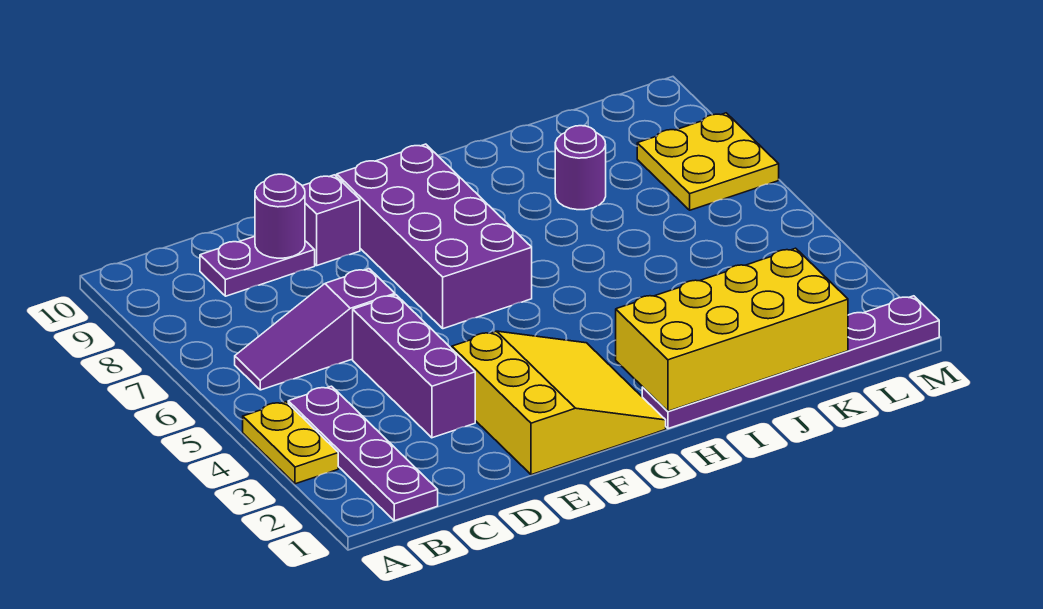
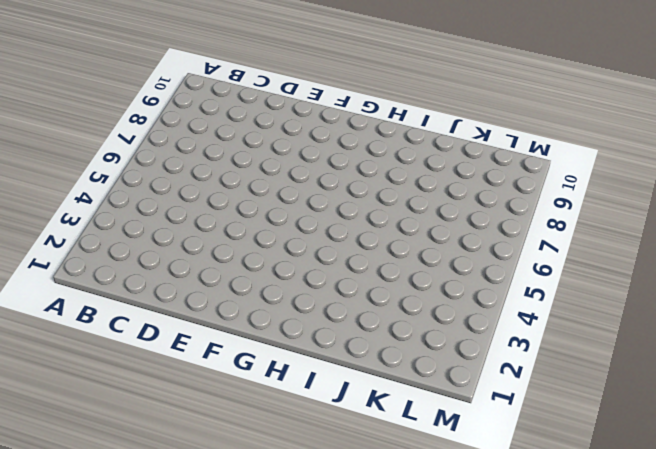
none -> yellow plate A3:A4 level 1
none -> purple plate B1:B4 level 1
none -> purple slope B6:D6 level 1 top D

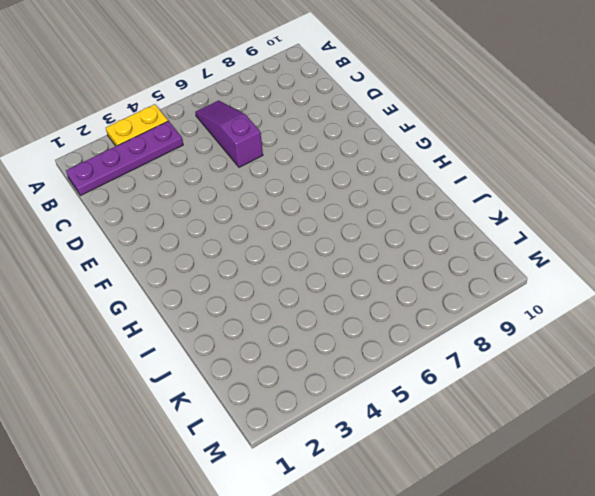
none -> purple plate C9:D9 level 1
none -> purple brick D3:D5 level 1
none -> yellow slope E1:G3 level 1 top E

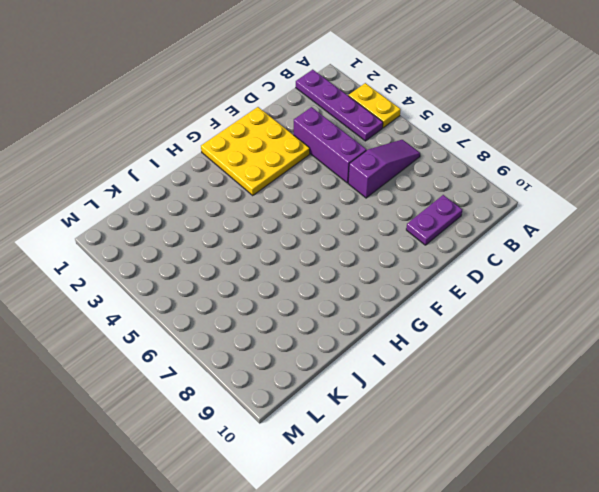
yellow plate E1:G3 level 1 -> yellow slope E1:G3 level 1 top E
none -> purple brick E9 level 1
none -> purple brick F6:G9 level 1
none -> purple plate H1:M1 level 1

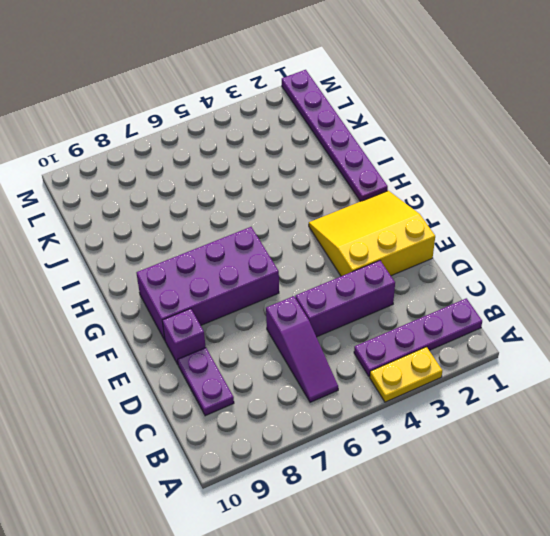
none -> purple round brick J8 level 1
none -> yellow plate L7:M8 level 1
none -> purple round brick D9 level 2

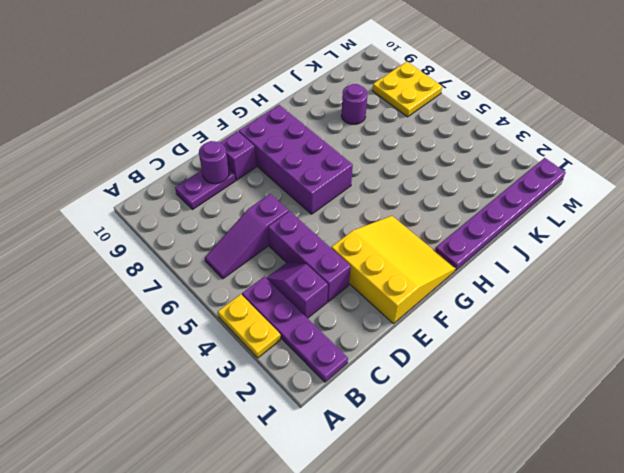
purple slope C3:C4 level 1 top 3 -> none
none -> yellow brick H1:K2 level 2

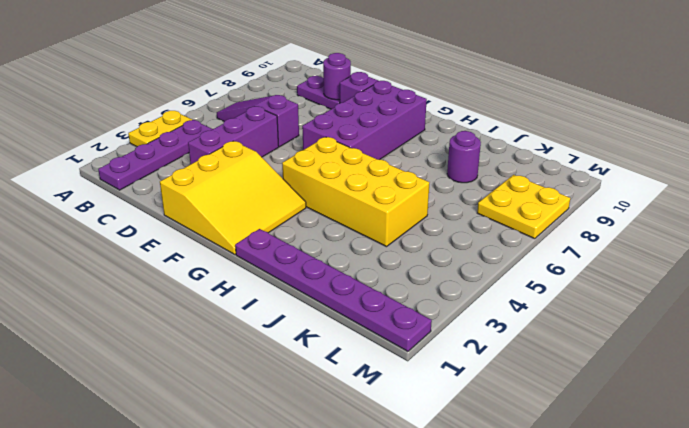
yellow brick G4:J5 level 1 -> yellow brick H1:K2 level 2

